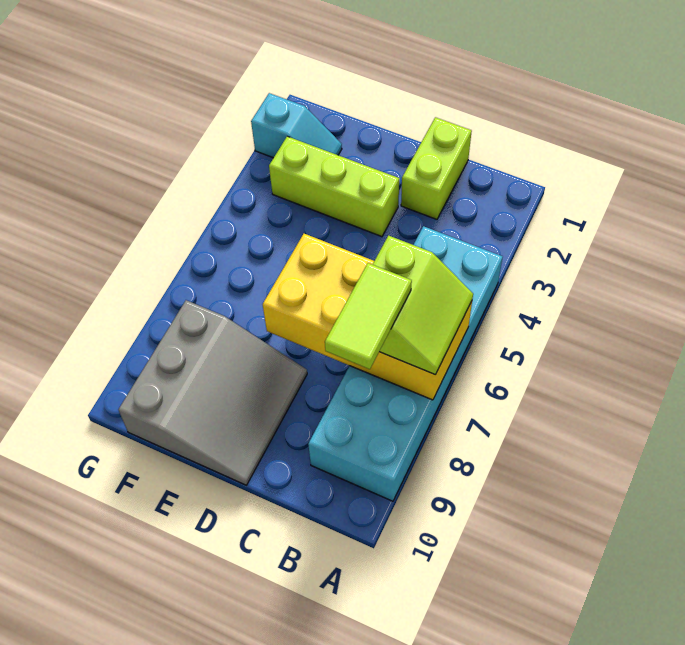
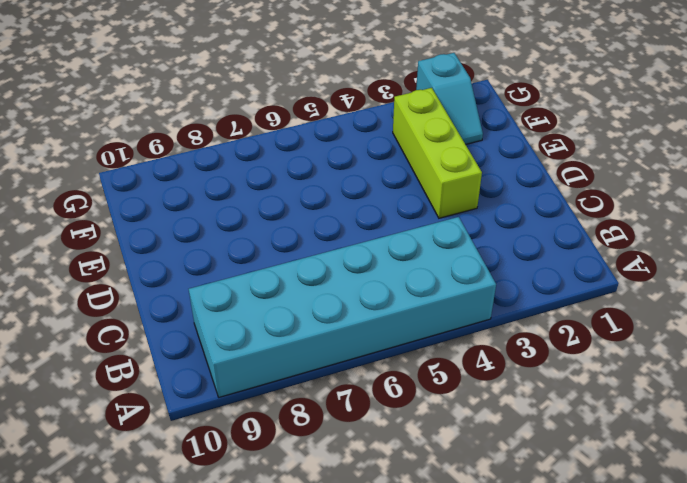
none -> lime brick C1:C2 level 1
none -> grey slope D8:F10 level 1 top F

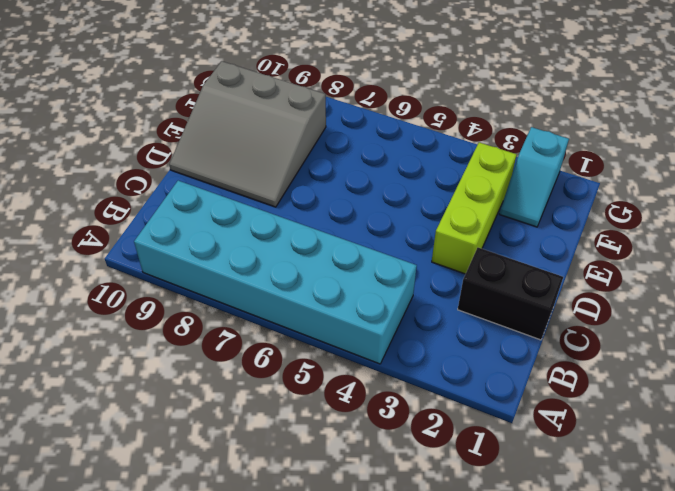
black brick C1:C2 level 1 -> lime brick C1:C2 level 1
none -> yellow brick A6:D7 level 2
none -> lime slope A6:B7 level 3 top B

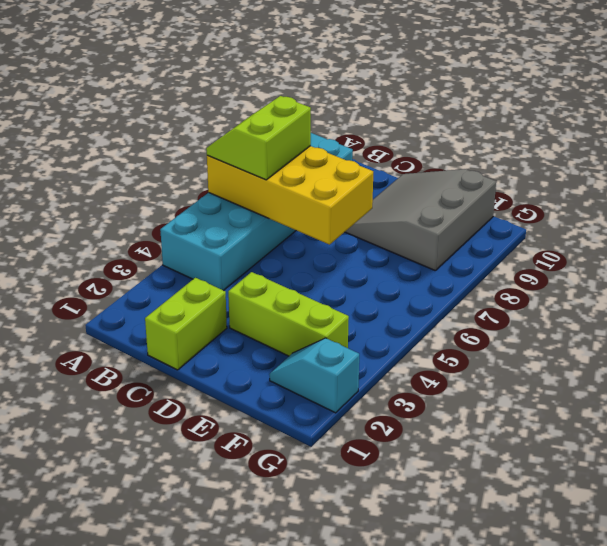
none -> lime tile B7:B8 level 4

